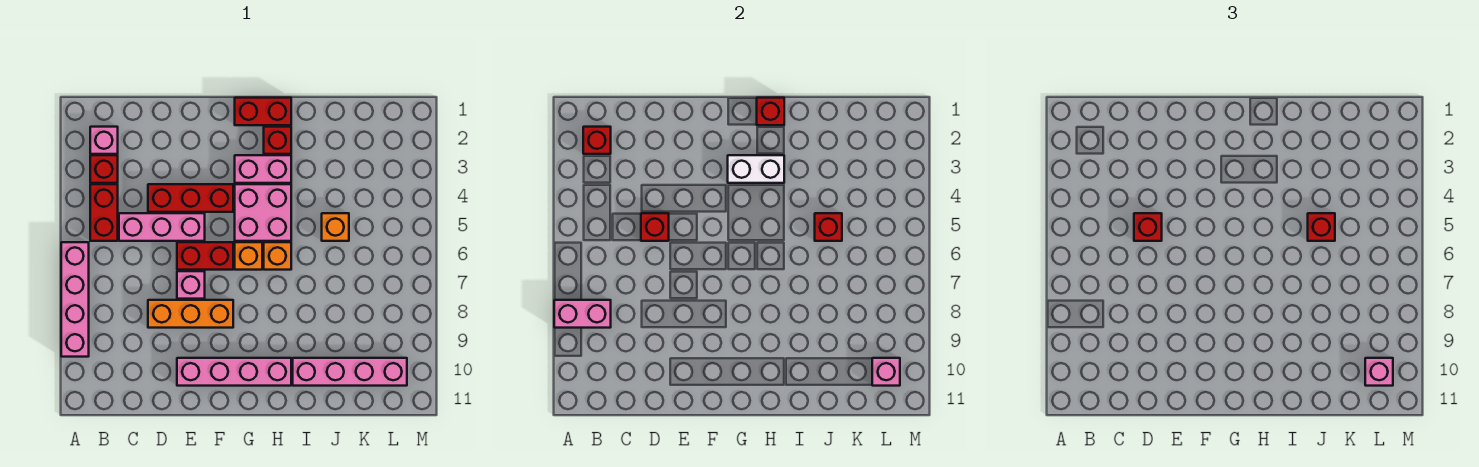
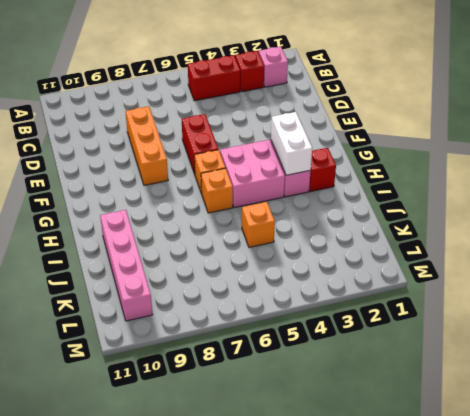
none -> pink brick A6:A9 level 1
none -> pink brick C5:E5 level 1
none -> red brick D4:F4 level 1

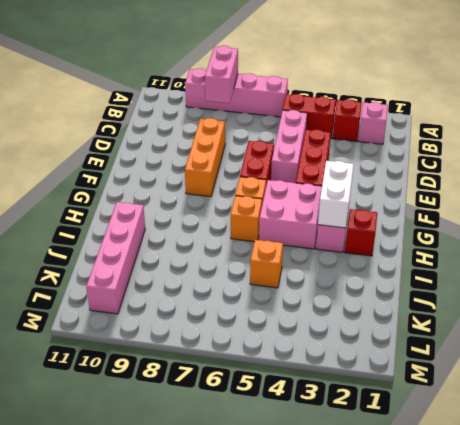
none -> pink brick E7 level 1
none -> pink brick E10:H10 level 1
none -> red brick G1:H1 level 1

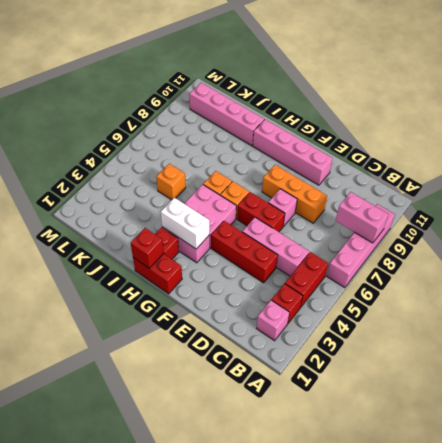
none -> red brick B2 level 2
none -> red brick D5 level 2
none -> red brick J5 level 2

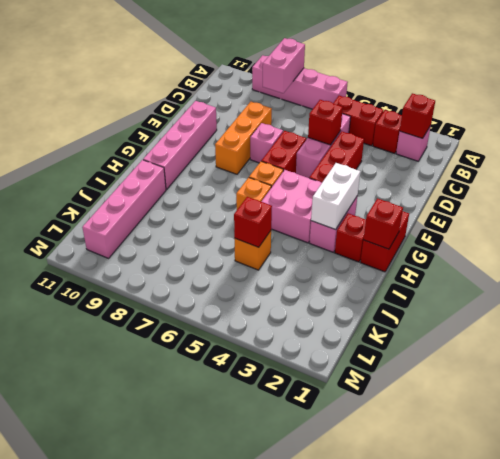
none -> pink brick L10 level 2
none -> red brick D5 level 3
none -> red brick J5 level 3

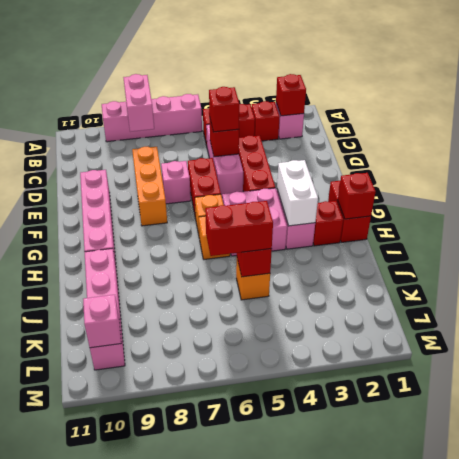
red brick J5:J6 level 3 -> red brick J5 level 3
none -> pink brick L10 level 3

